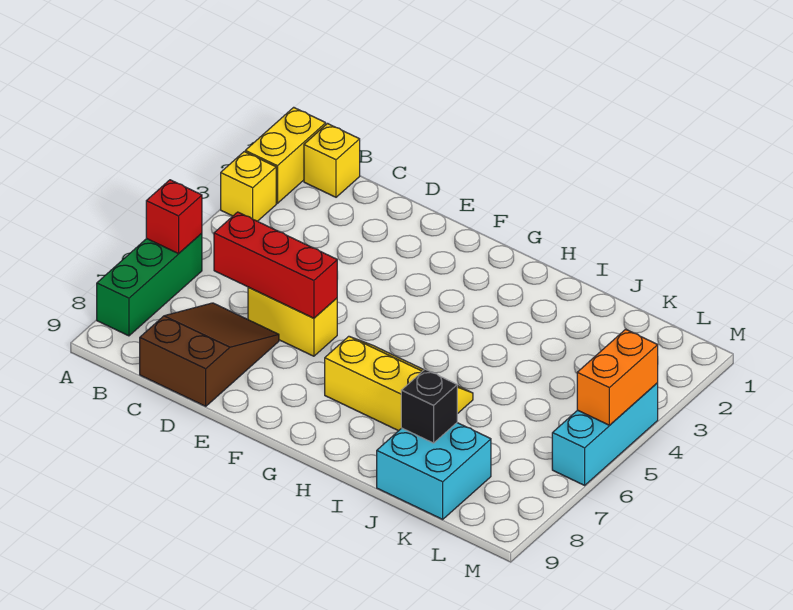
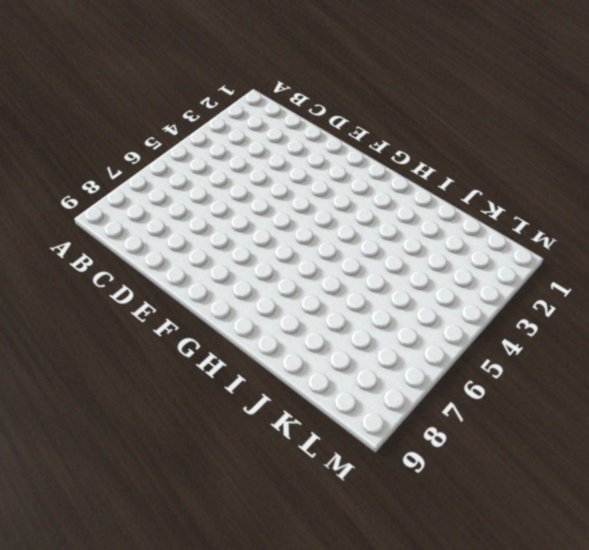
none -> yellow brick A1:A2 level 1
none -> yellow brick A3 level 1
none -> green brick A6:A8 level 1

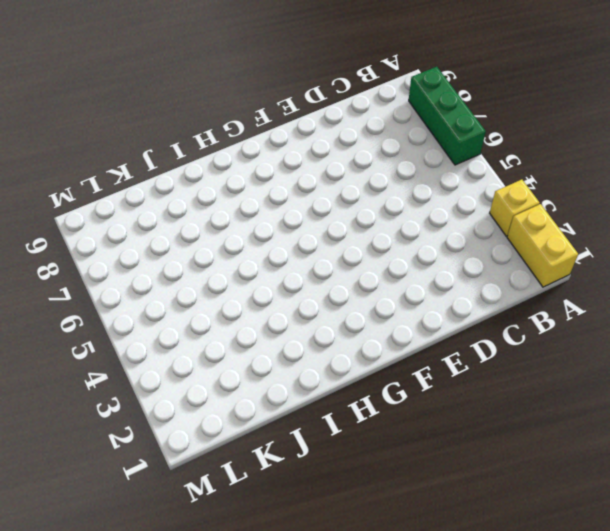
none -> yellow brick B1 level 1
none -> brown slope C7:D9 level 1 top 9
none -> yellow brick D6:E6 level 1

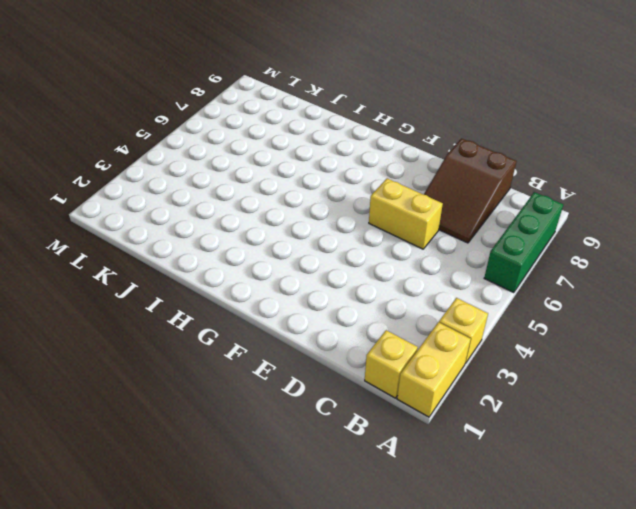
none -> yellow slope G6:I7 level 1 top 7
none -> cyan brick J8:K9 level 1
none -> cyan brick M4:M6 level 1

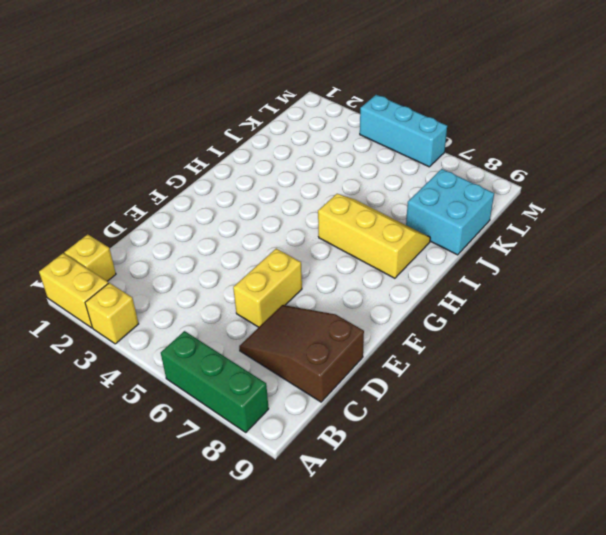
yellow slope H6:I8 level 1 top H -> yellow slope G6:I7 level 1 top 7
none -> red brick A6 level 2
none -> red brick C6:E6 level 2
none -> black brick J8 level 2

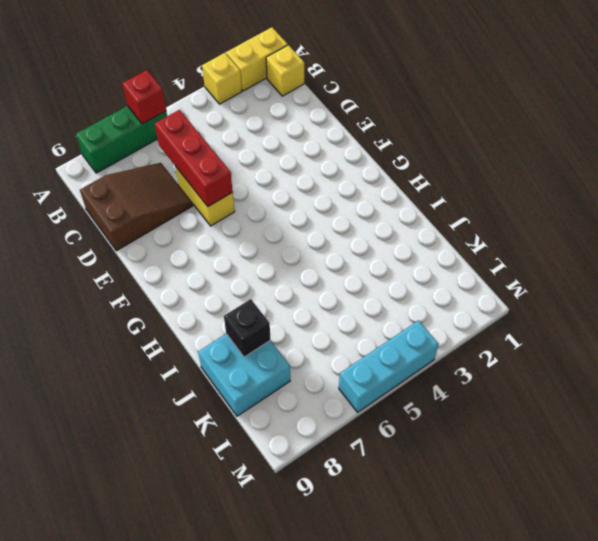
none -> yellow slope G6:I7 level 1 top 7
none -> orange brick M4:M5 level 2

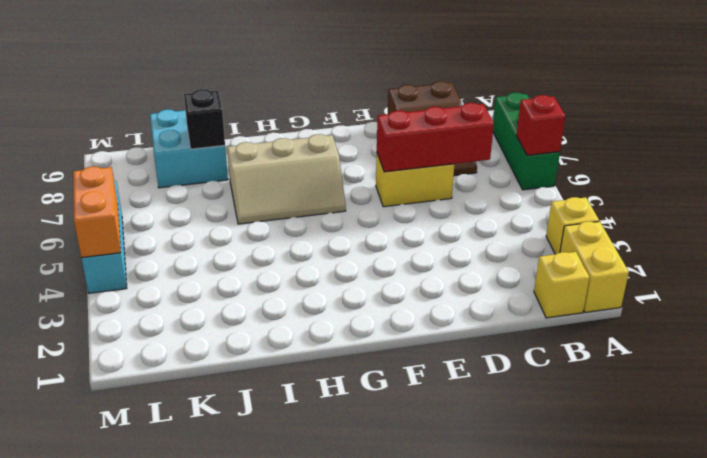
tan slope G6:I7 level 1 top 7 -> yellow slope G6:I7 level 1 top 7

